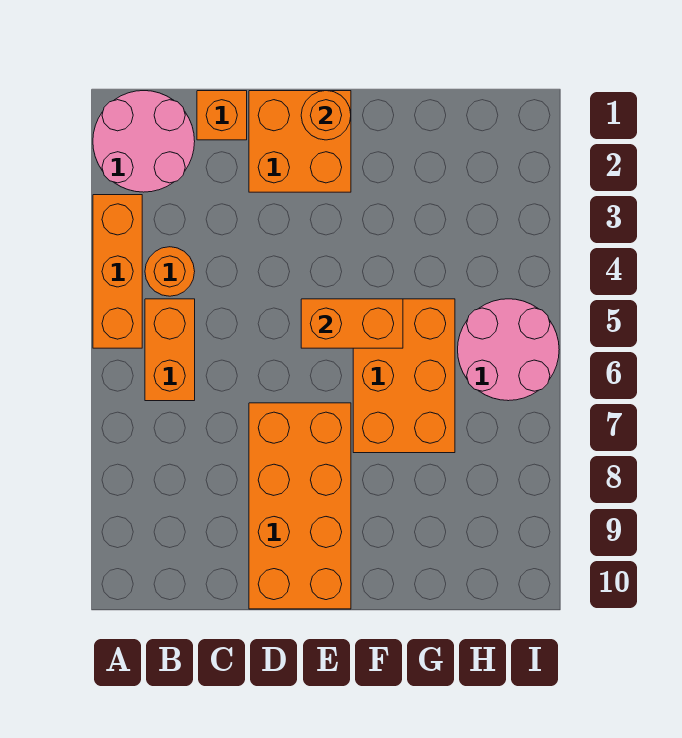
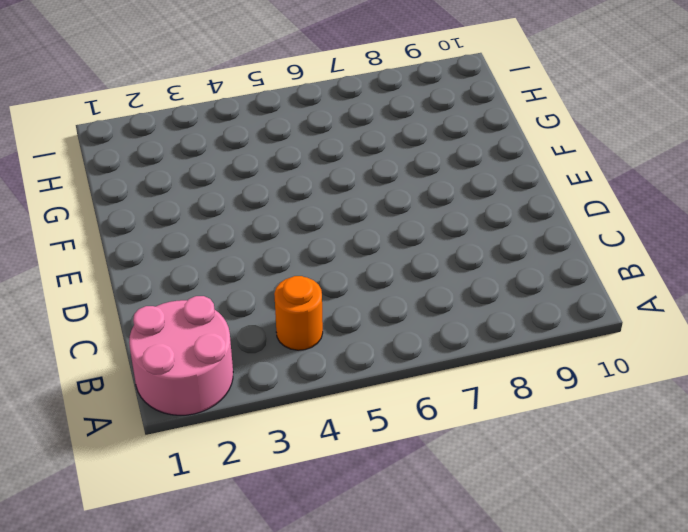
none -> orange brick A3:A5 level 1
none -> orange brick B5:B6 level 1

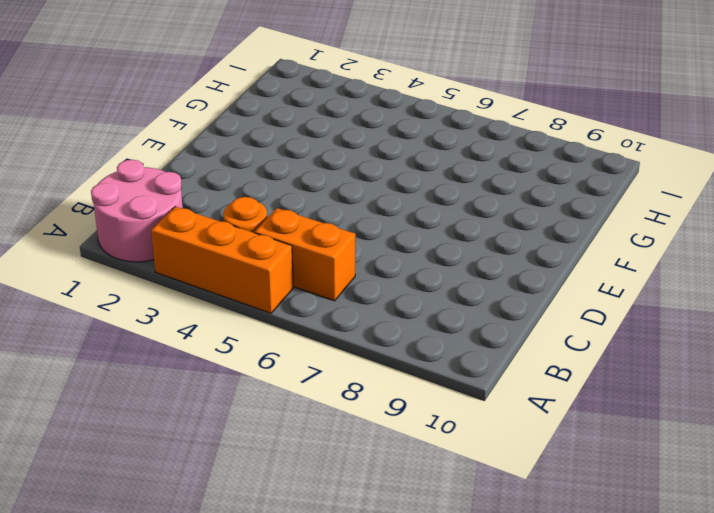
none -> orange brick C1 level 1
none -> orange brick D1:E2 level 1

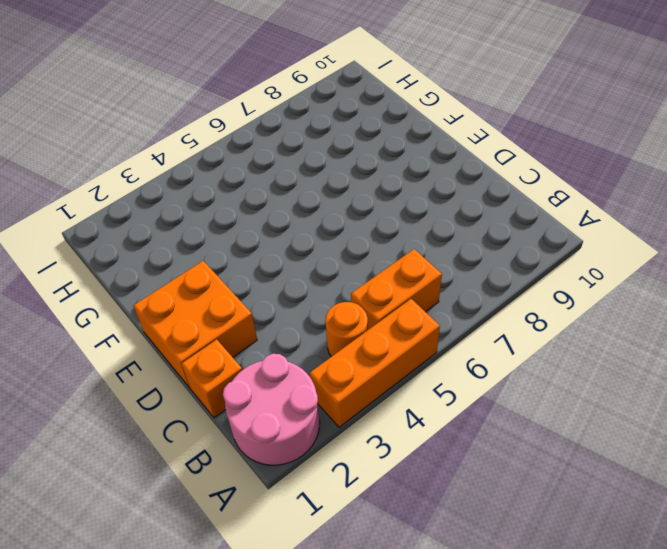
none -> orange brick D7:E10 level 1
none -> orange brick F5:G7 level 1

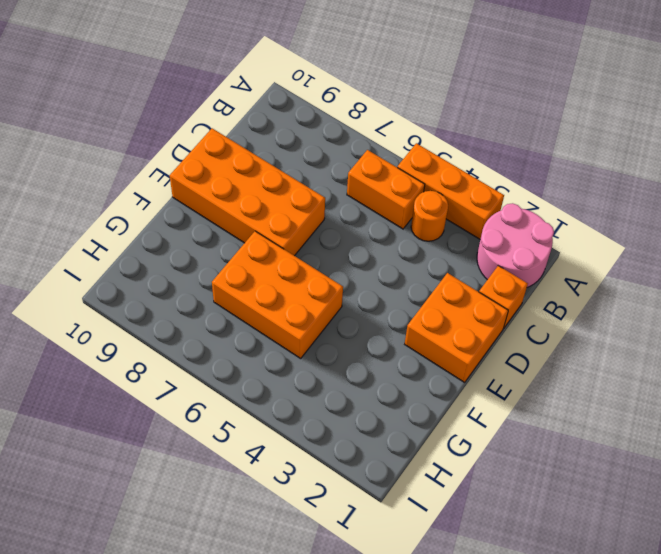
none -> pink round brick H5:I6 level 1
none -> orange round brick E1 level 2

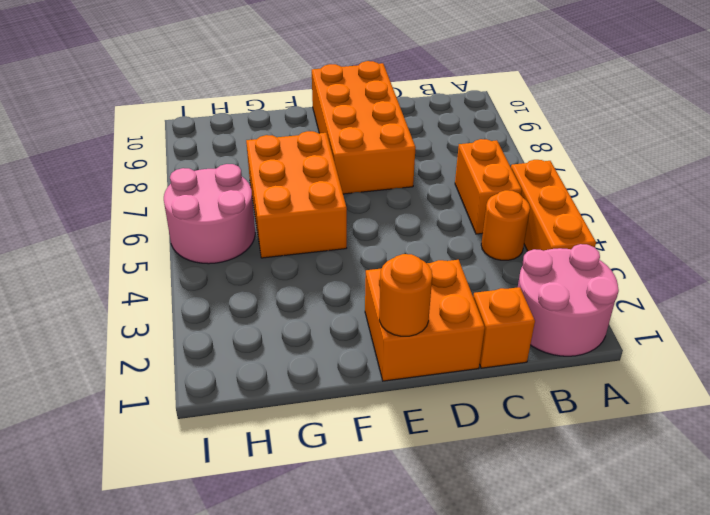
none -> orange brick E5:F5 level 2

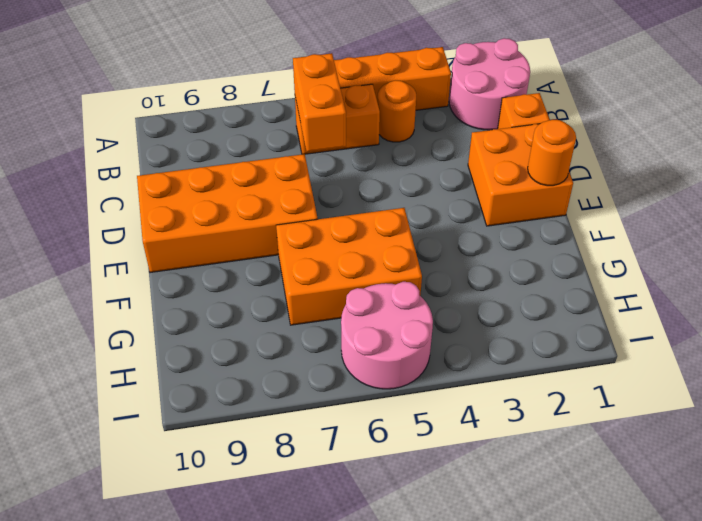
orange brick B6:C6 level 2 -> orange brick E5:F5 level 2

